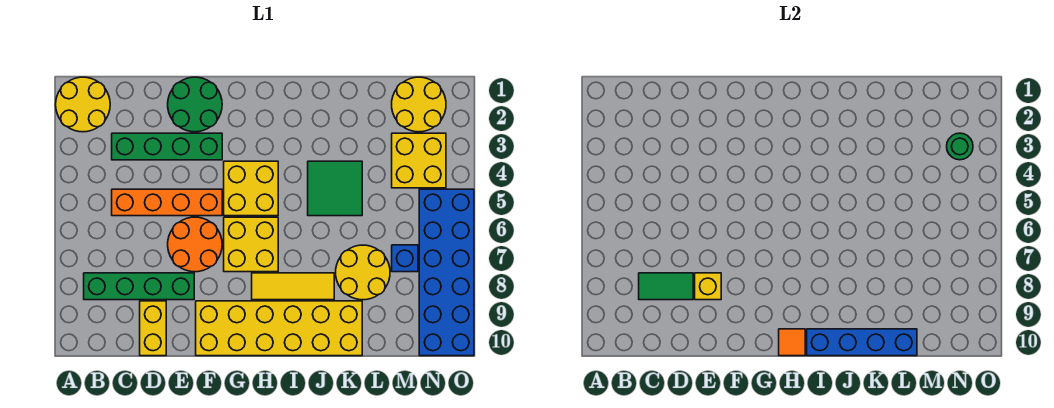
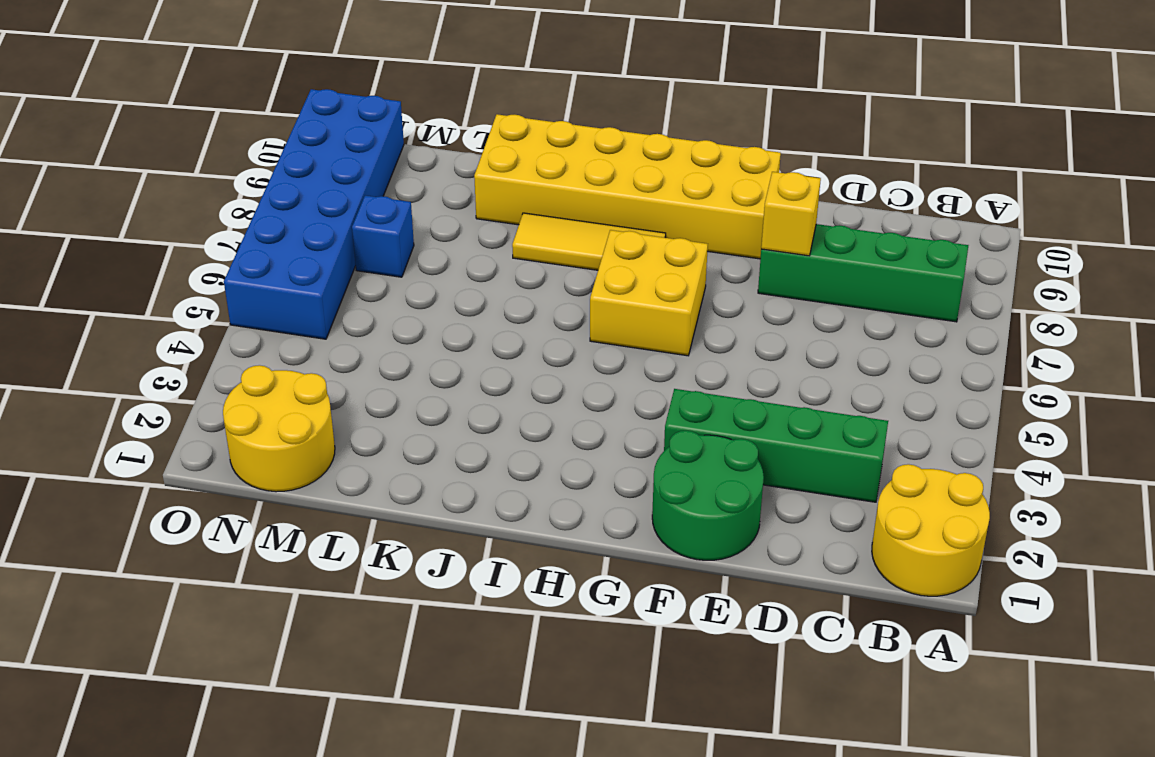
none -> orange brick C5:F5 level 1
none -> yellow brick D9:D10 level 1
none -> orange round brick E6:F7 level 1

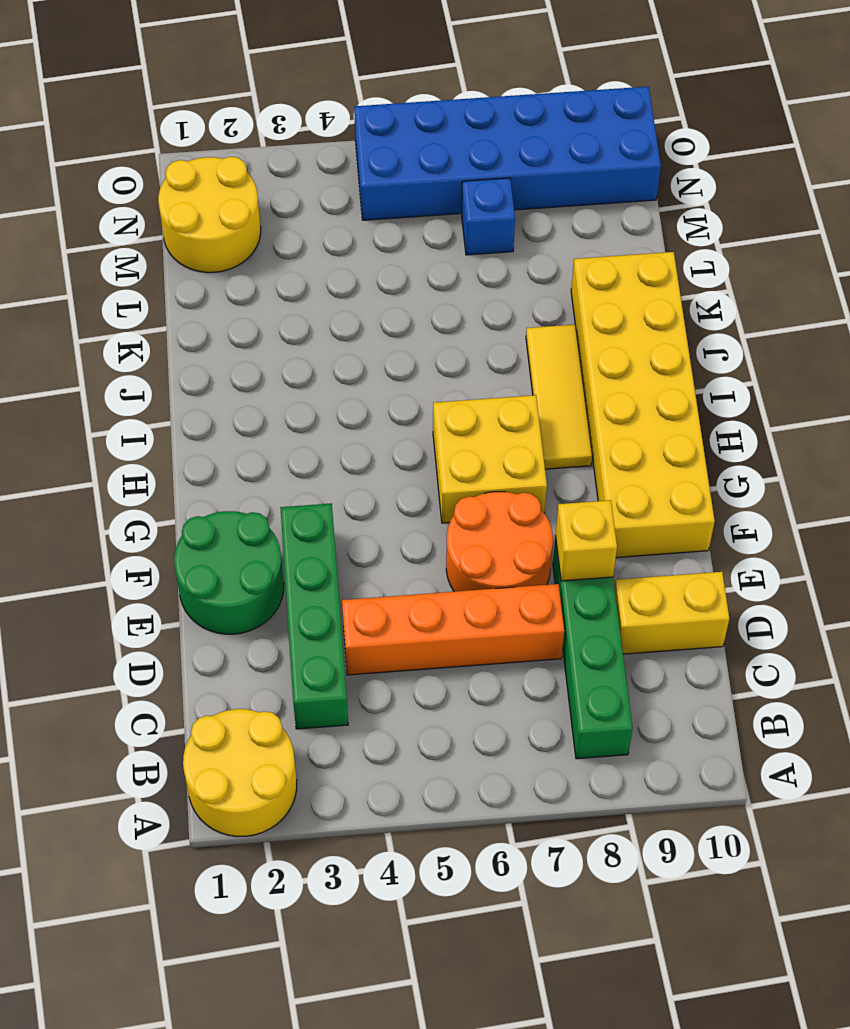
orange brick D4:D7 level 1 -> orange brick C5:F5 level 1
none -> yellow brick G4:H5 level 1
none -> green tile J4:K5 level 1
none -> yellow round brick K7:L8 level 1

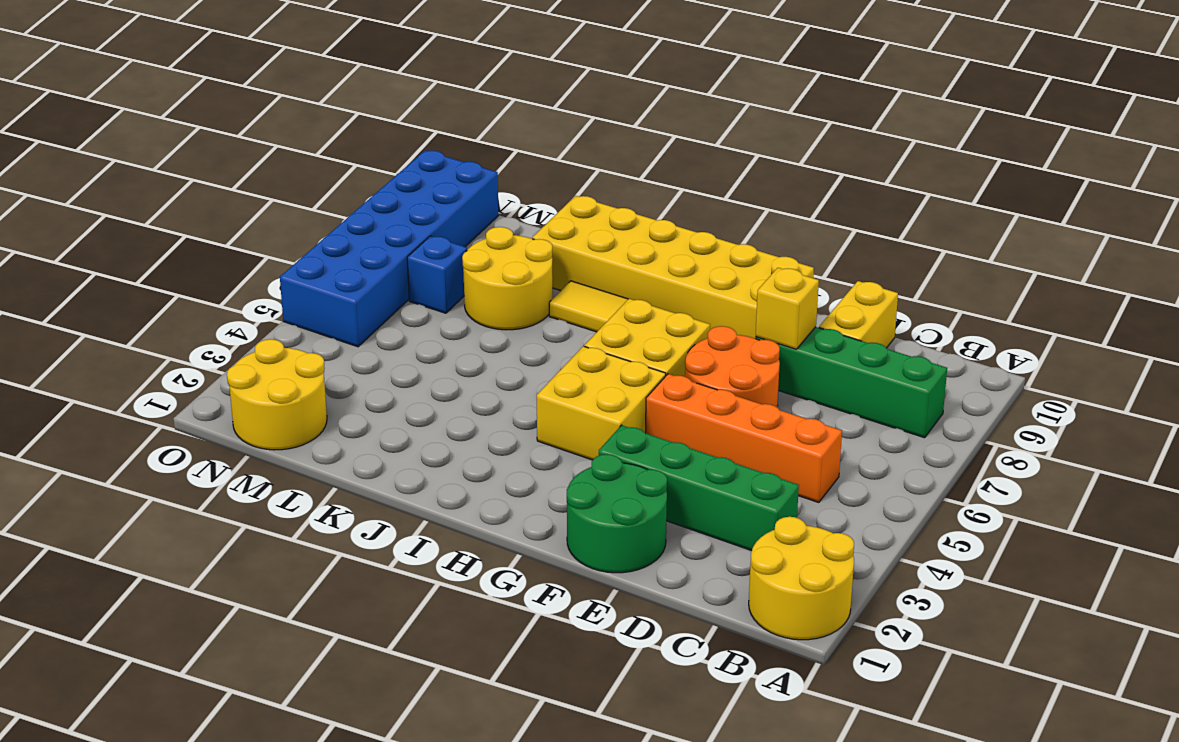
none -> green tile J4:K5 level 1
none -> yellow brick M3:N4 level 1
none -> green tile C8:D8 level 2

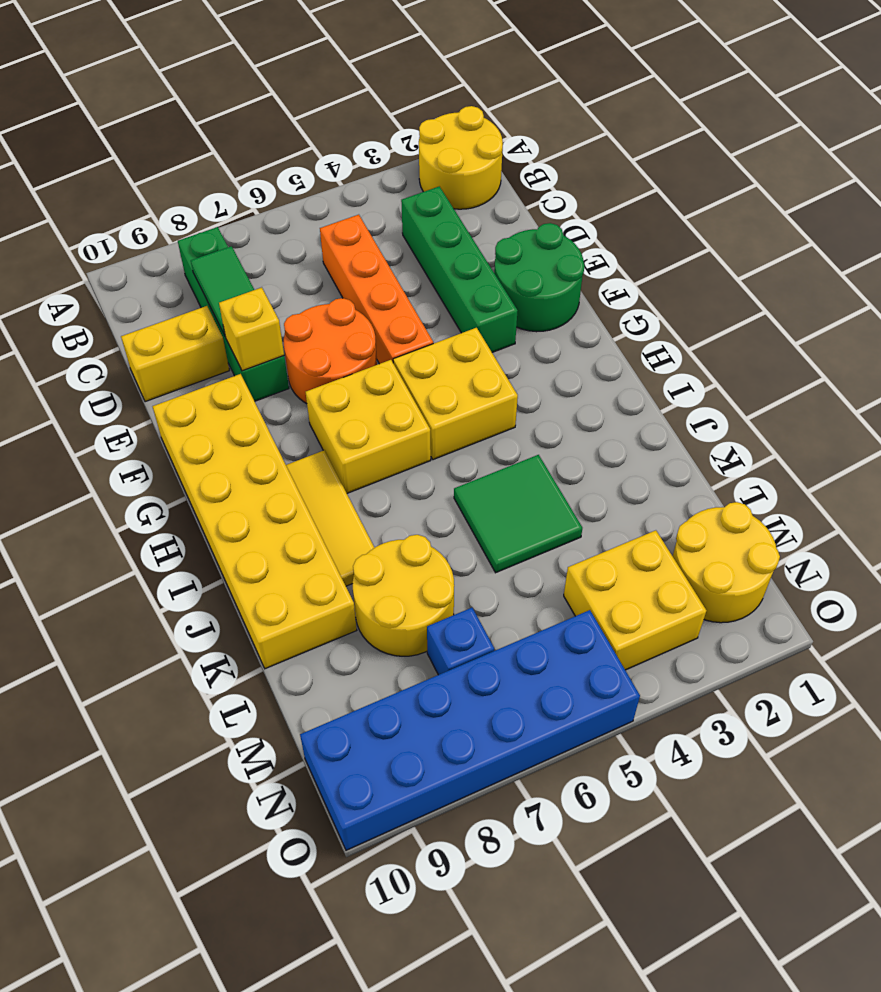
none -> orange tile H10 level 2
none -> blue brick I10:L10 level 2
none -> green round brick N3 level 2

